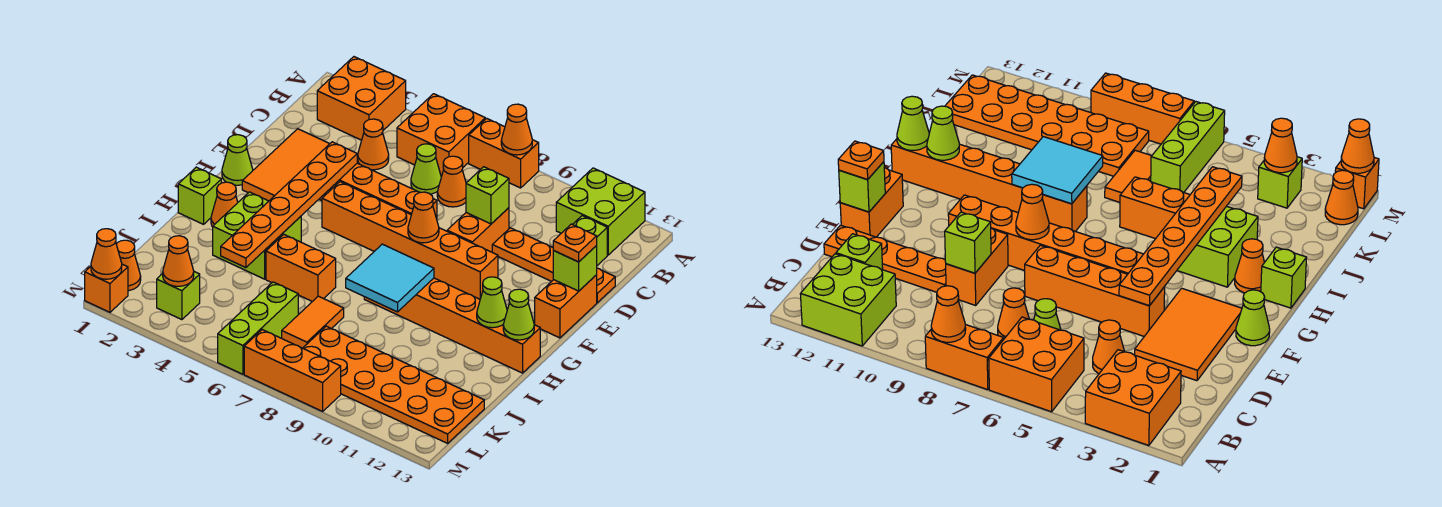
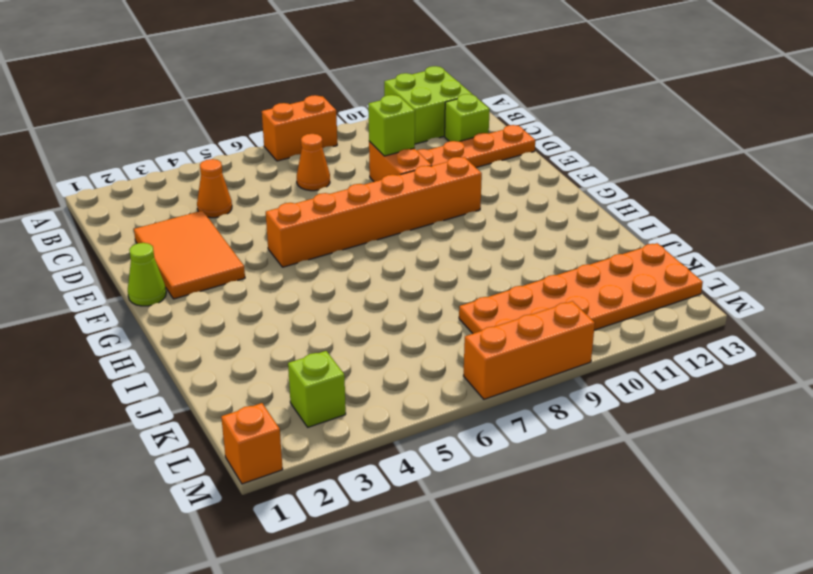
none -> orange brick A2:B3 level 1
none -> orange brick A5:B6 level 1
none -> lime cone C6 level 1
none -> orange brick E4:E7 level 1

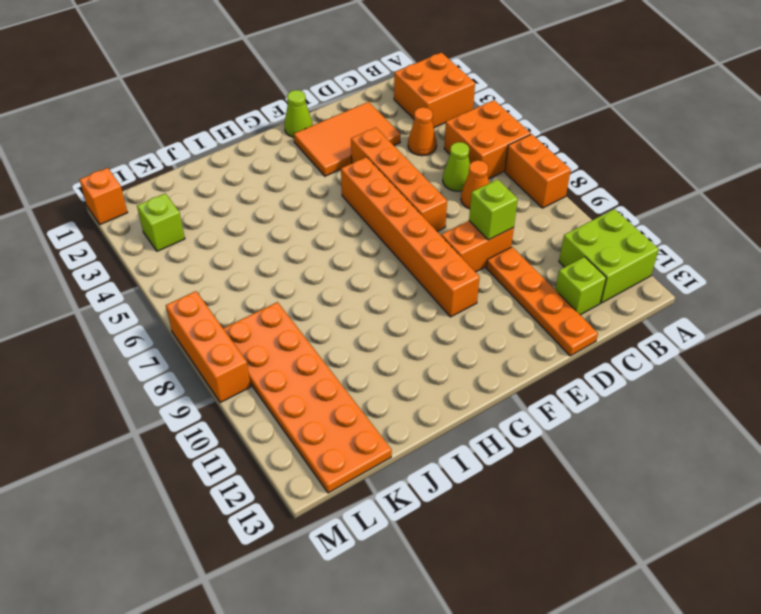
none -> orange brick E13:F13 level 1
none -> lime brick H1 level 1
none -> orange cone H2 level 1
none -> lime brick H3:I4 level 1

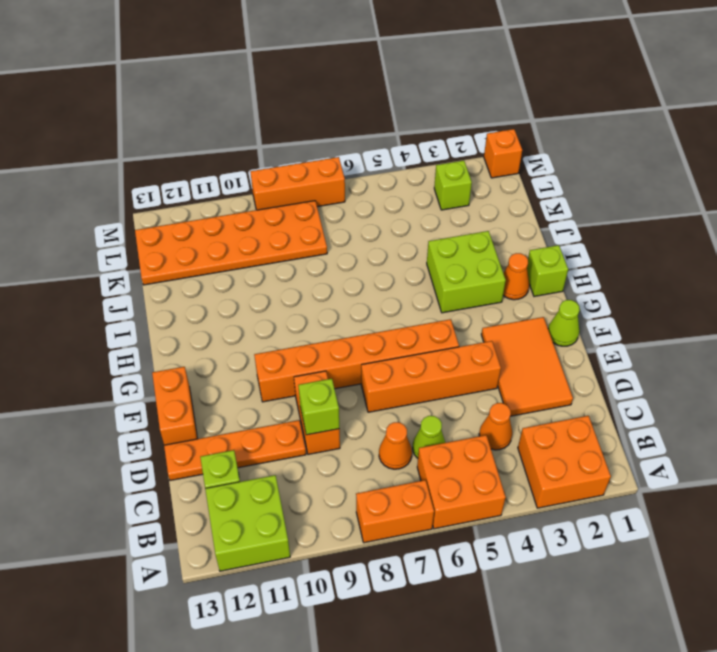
none -> orange brick H8:H13 level 1
none -> orange brick I5:I6 level 1
none -> orange tile J7:K7 level 1
none -> lime brick K6:M6 level 1

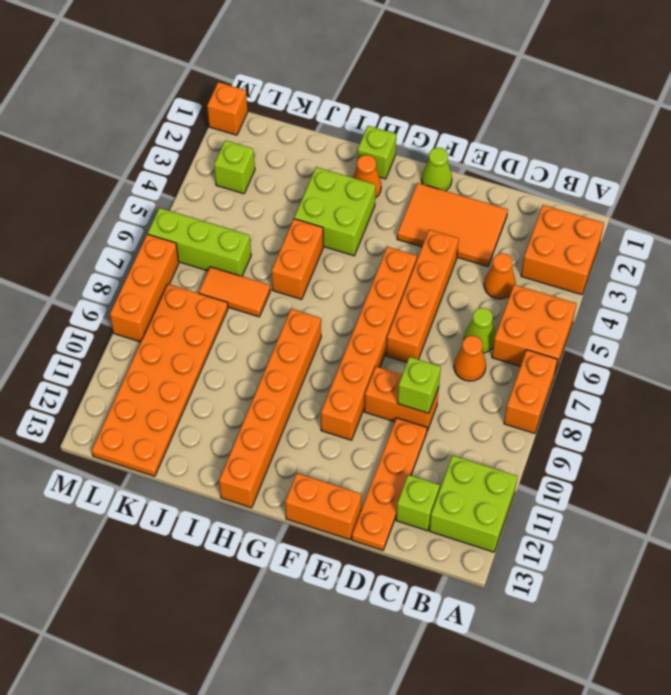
none -> orange cone L1 level 1
none -> orange cone A8 level 2
none -> orange plate E4:J4 level 2
none -> lime brick E13 level 2

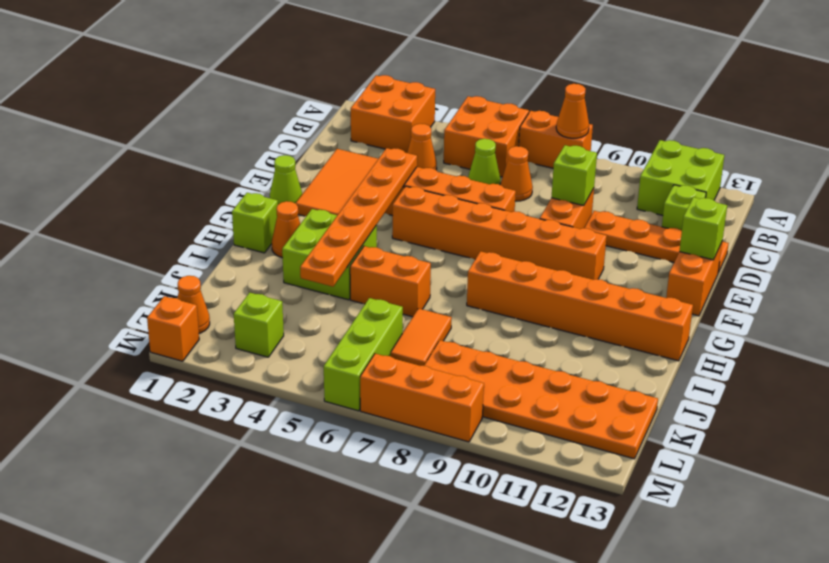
none -> orange cone F8 level 2
none -> cyan tile H8:I9 level 2
none -> lime cone H12 level 2
none -> lime cone H13 level 2

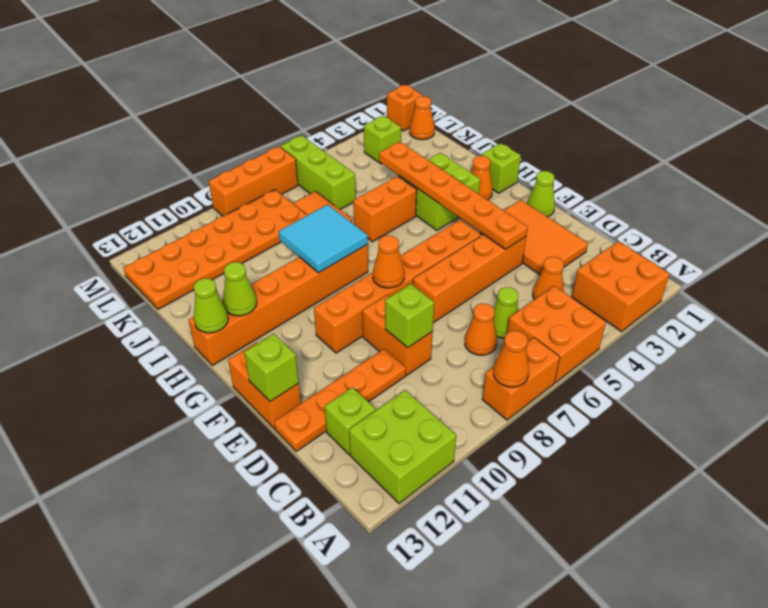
none -> orange cone L3 level 2
none -> orange cone M1 level 2
none -> orange plate E13 level 3

